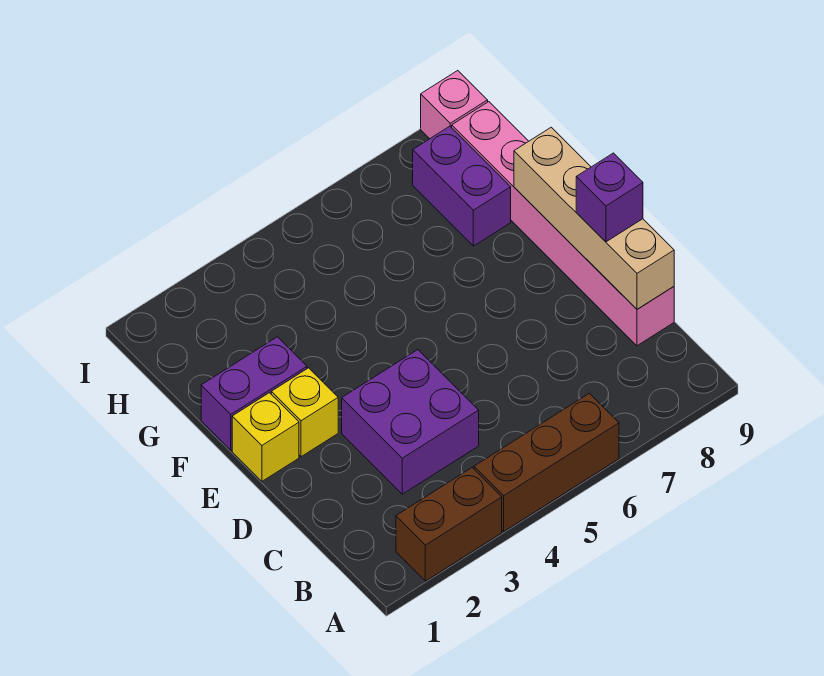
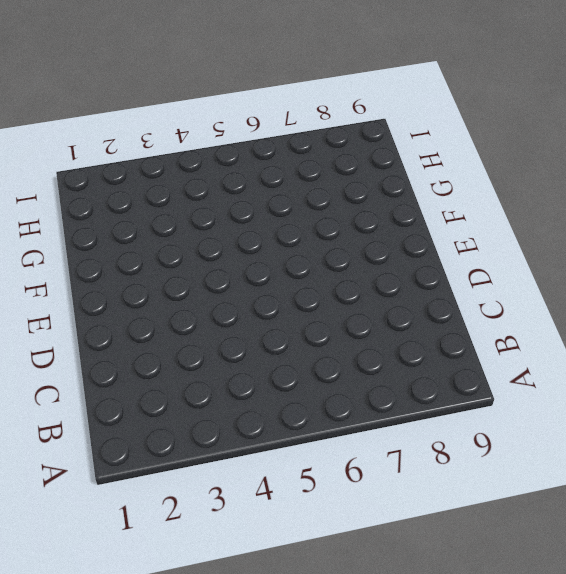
none -> brown brick A2:A3 level 1
none -> brown brick A4:A6 level 1

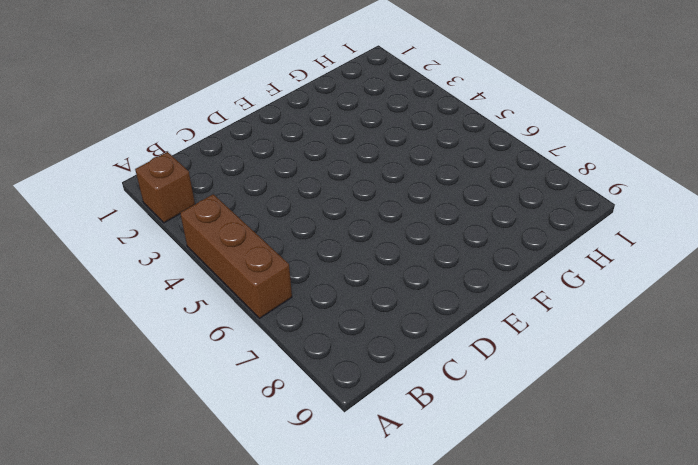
brown brick A2 level 1 -> brown brick A2:A3 level 1
none -> purple brick C3:D4 level 1
none -> pink brick C9:H9 level 1

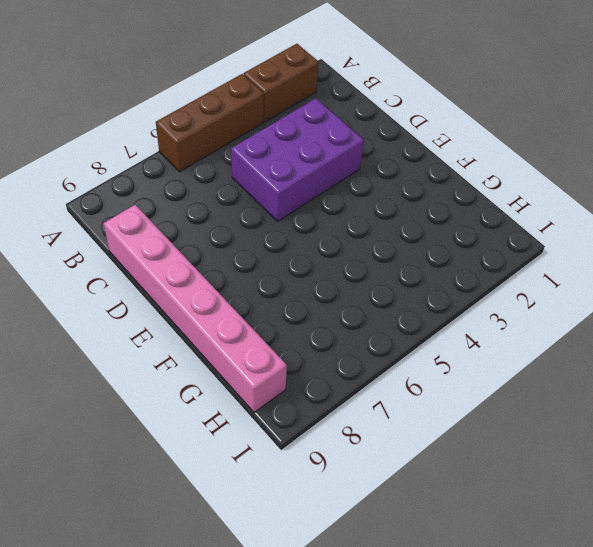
purple brick C3:D5 level 1 -> purple brick C3:D4 level 1
none -> yellow brick E1 level 1
none -> yellow brick E2 level 1

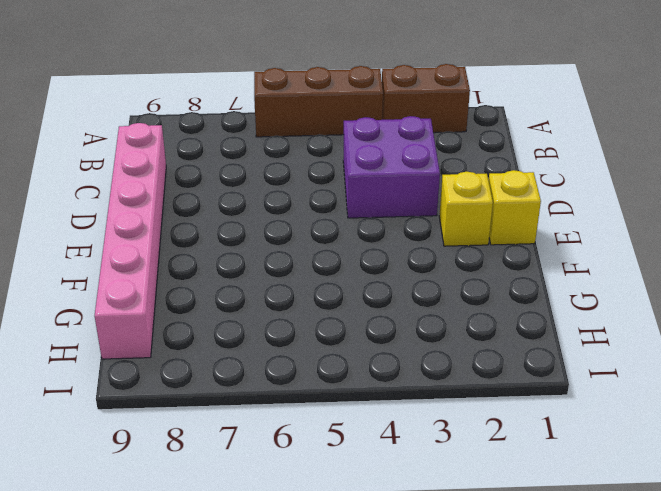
none -> purple brick F1:F2 level 1
none -> purple brick G8:H8 level 1

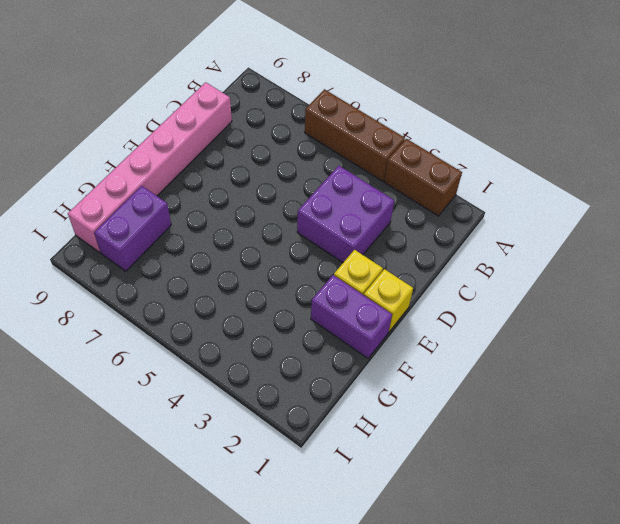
none -> pink brick I9 level 1
none -> tan brick C9:F9 level 2

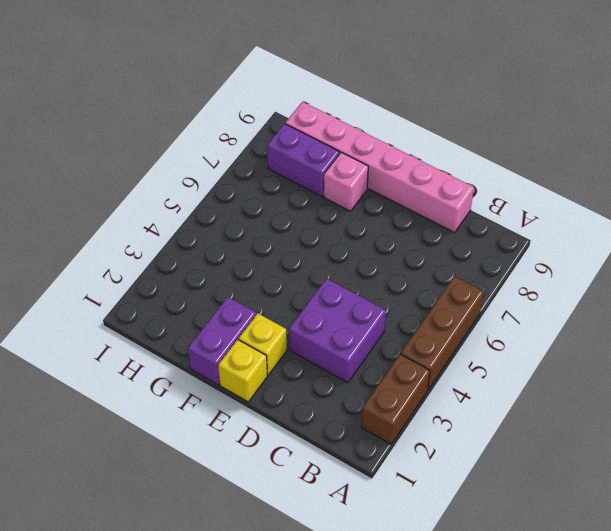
pink brick F8 level 1 -> pink brick I9 level 1
none -> tan brick C9:F9 level 2
none -> purple brick D9 level 3

